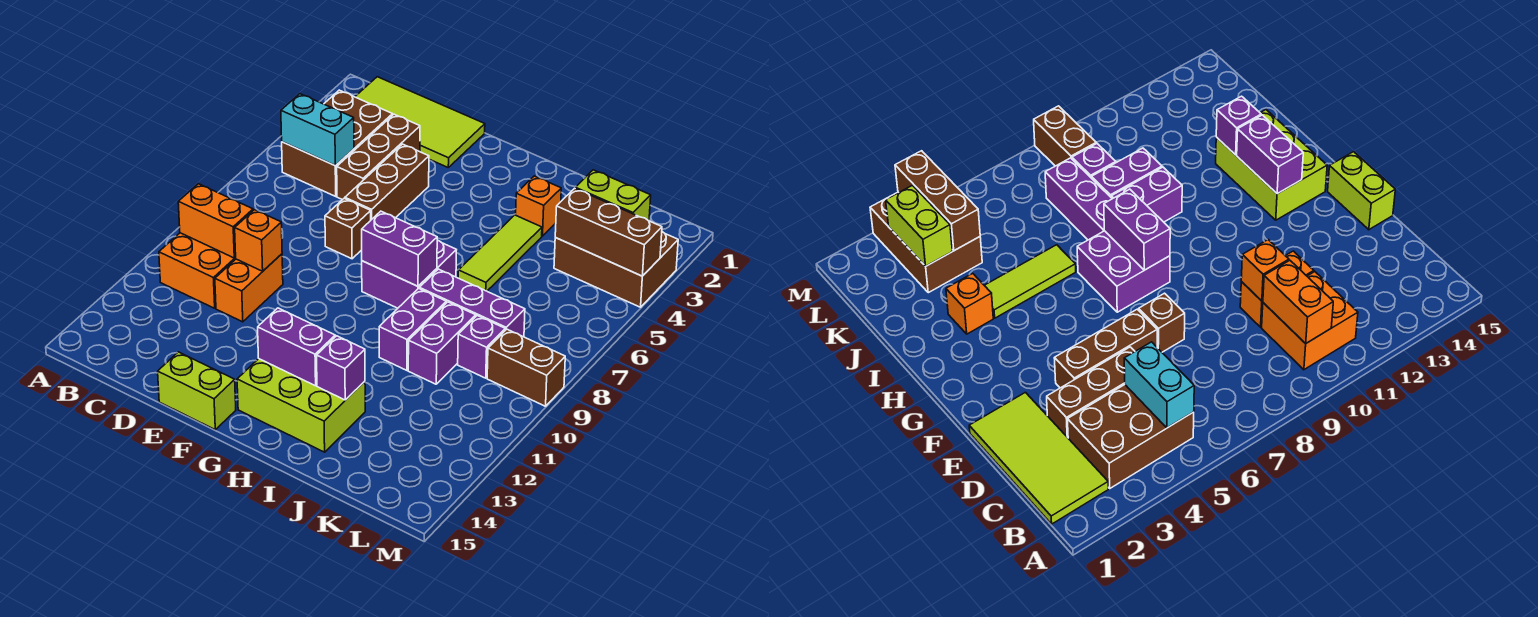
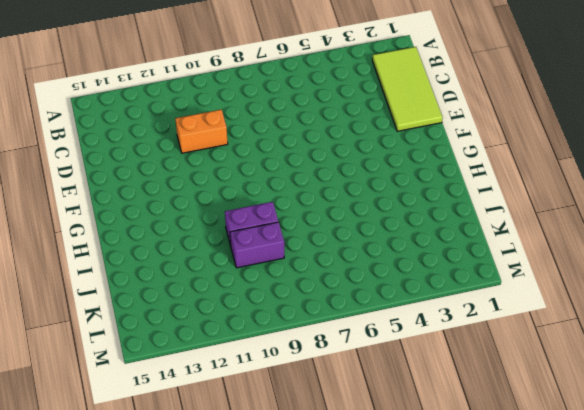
none -> brown brick B3:C5 level 1
none -> orange brick B10:C11 level 1
none -> brown brick D3:D5 level 1

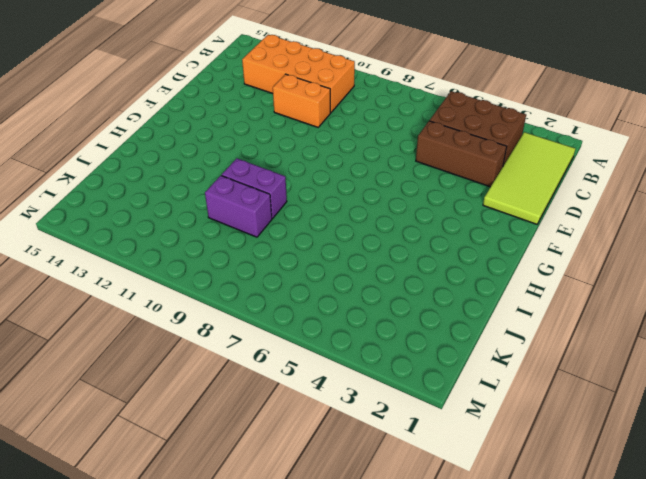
orange brick B10:C13 level 1 -> orange brick B10:C11 level 1
none -> brown brick E4:E6 level 1
none -> brown brick E7 level 1
none -> lime brick E15:F15 level 1

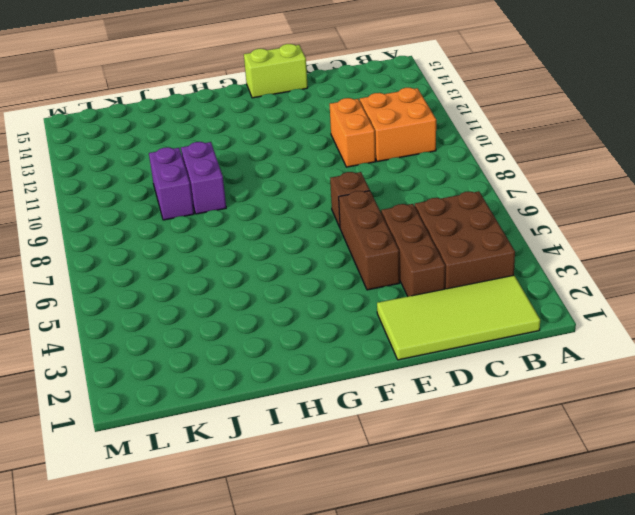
none -> purple brick G7:H8 level 1
none -> lime brick G13:I14 level 1
none -> orange brick I3 level 1

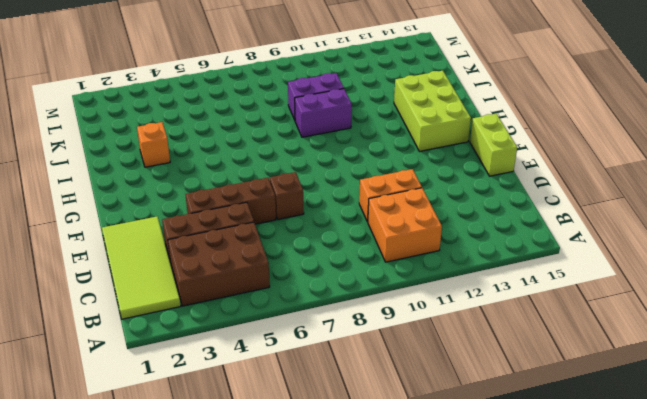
none -> purple brick G7:H8 level 1
none -> lime tile I4:I6 level 1
none -> purple brick I8:K8 level 1

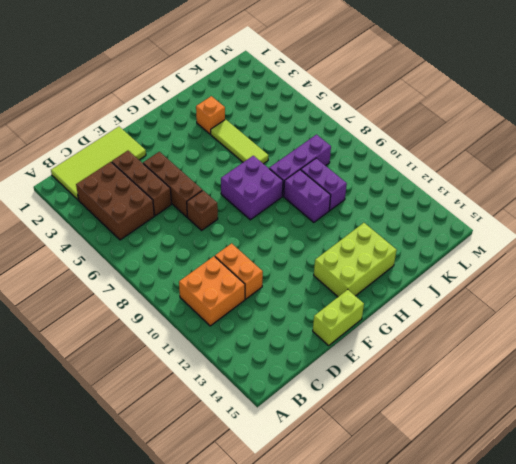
none -> brown brick K3:M4 level 1
none -> purple brick K9 level 1
none -> brown brick L9:M9 level 1

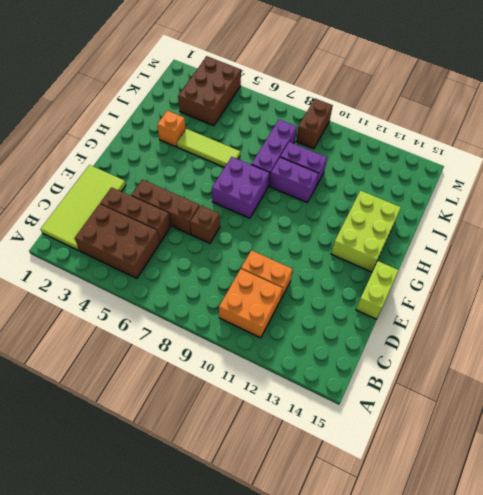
none -> purple brick K9 level 1
none -> cyan brick B5:C5 level 2
none -> orange brick B10:C10 level 2

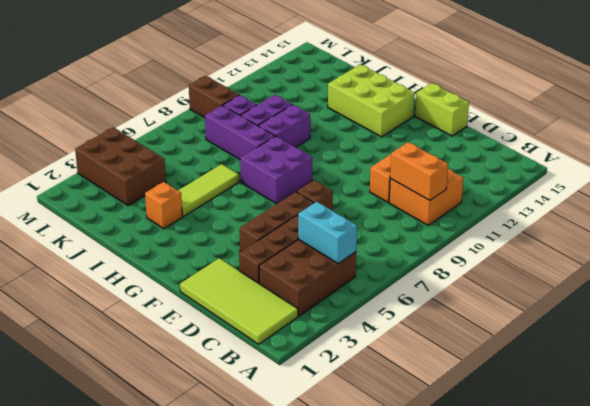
none -> orange brick D10 level 2
none -> purple brick G8:H8 level 2
none -> purple brick G13:H13 level 2

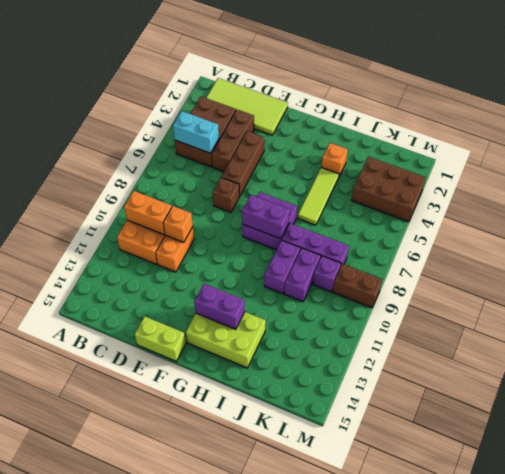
none -> purple brick I13 level 2
none -> lime brick K3:L3 level 2
none -> brown brick K4:M4 level 2

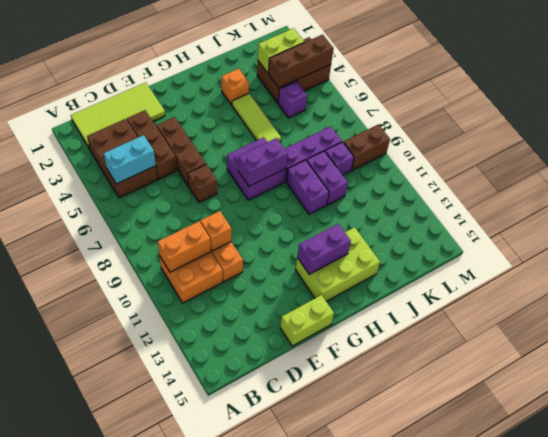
purple brick K5 level 1 -> purple brick I13 level 2

